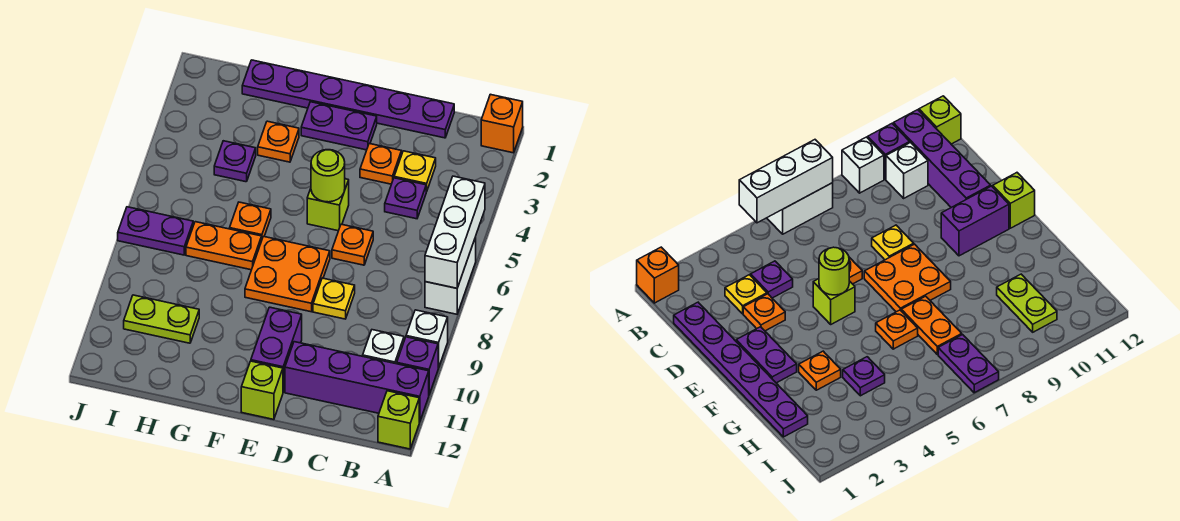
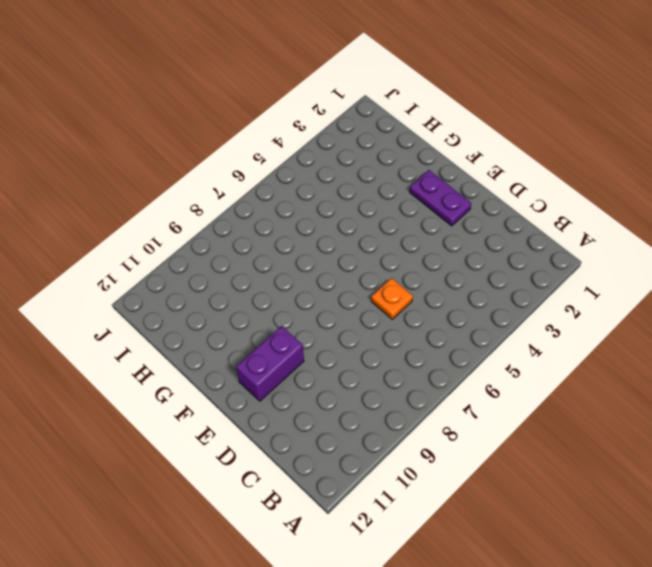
none -> orange brick A1 level 1
none -> white brick A6:A7 level 1
none -> white brick A9 level 1

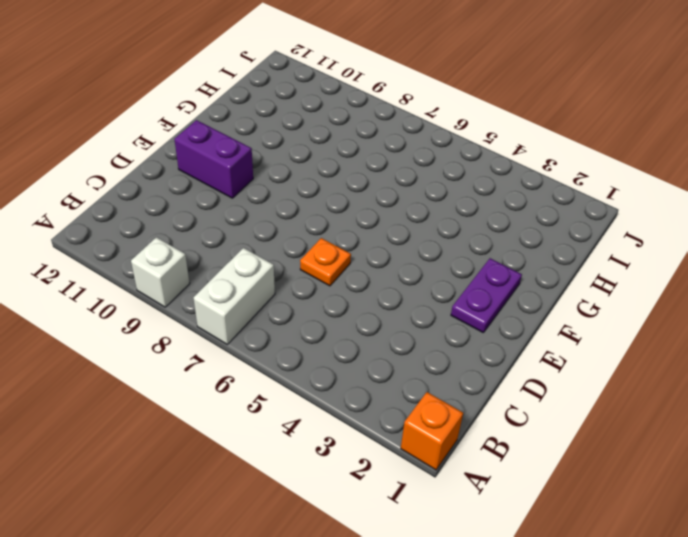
white brick A7:B7 level 1 -> white brick A6:A7 level 1
none -> purple brick A10 level 1
none -> purple brick A11:D11 level 1
none -> lime brick A12 level 1

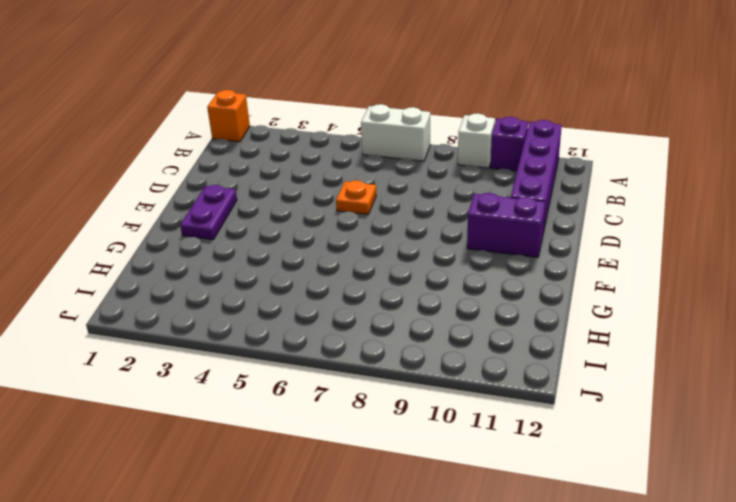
none -> lime brick A12 level 1
none -> white brick B10 level 1
none -> purple plate C1:H1 level 1

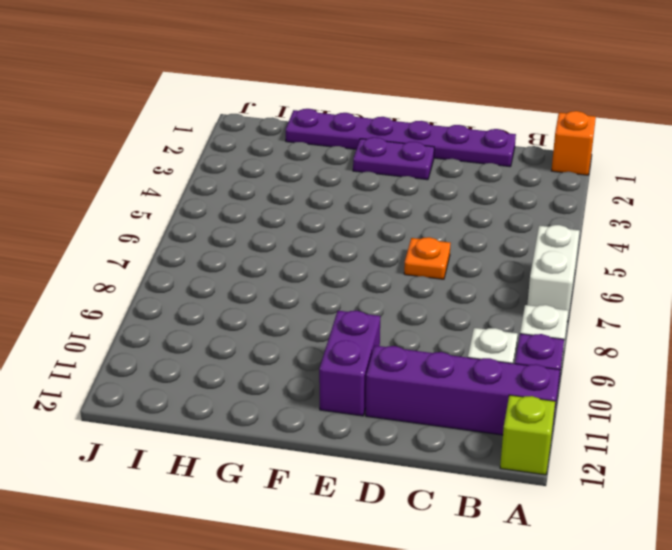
none -> yellow plate C3 level 1
none -> purple plate C4 level 1
none -> orange plate D3 level 1

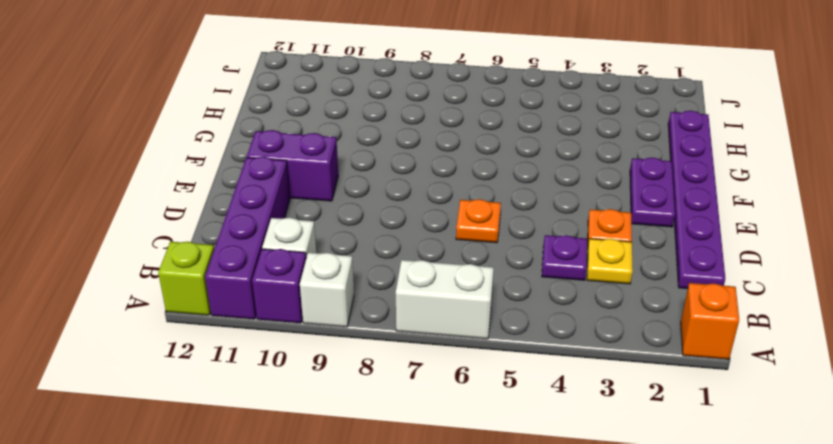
none -> yellow plate D8 level 1
none -> lime brick E5 level 1
none -> orange plate E7:F8 level 1

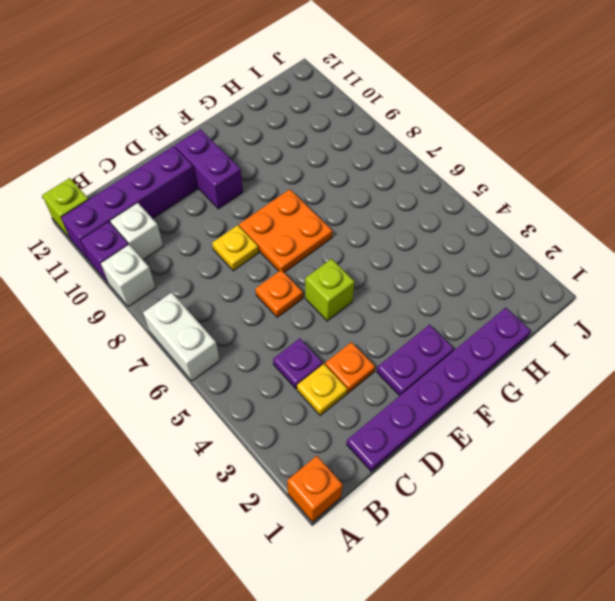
none -> lime brick E12 level 1
none -> orange plate G3 level 1
none -> orange plate G6 level 1

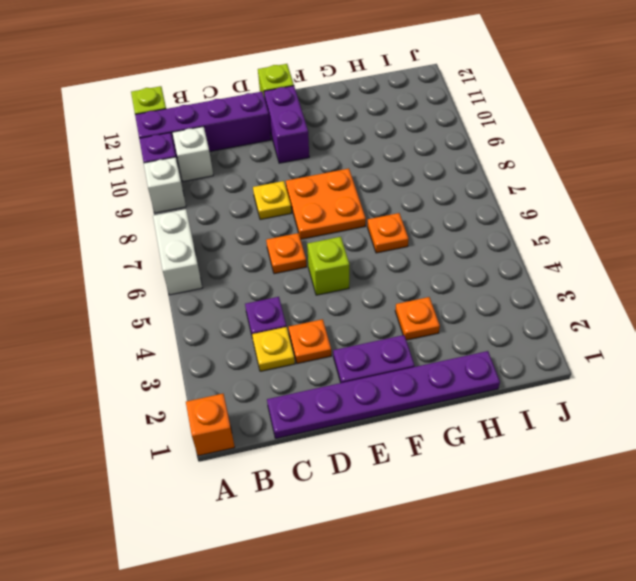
none -> orange plate G7:H7 level 1
none -> purple plate H4 level 1
none -> lime plate H10:I10 level 1

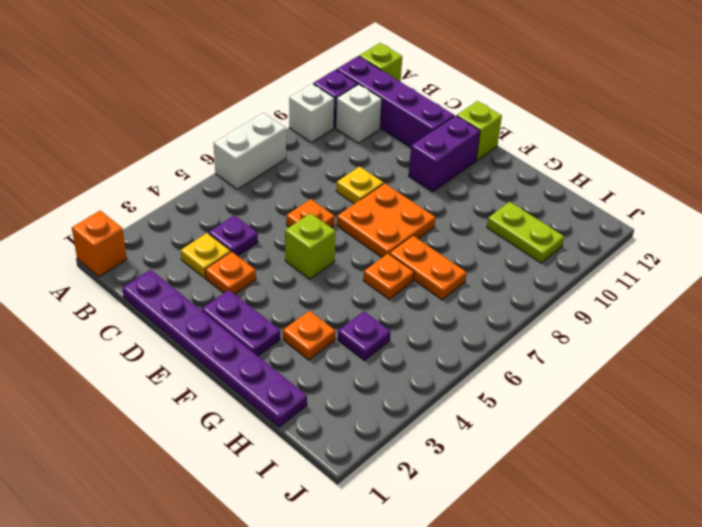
none -> purple plate I7:J7 level 1
none -> white brick A5:A7 level 2
none -> lime round brick E5 level 2

